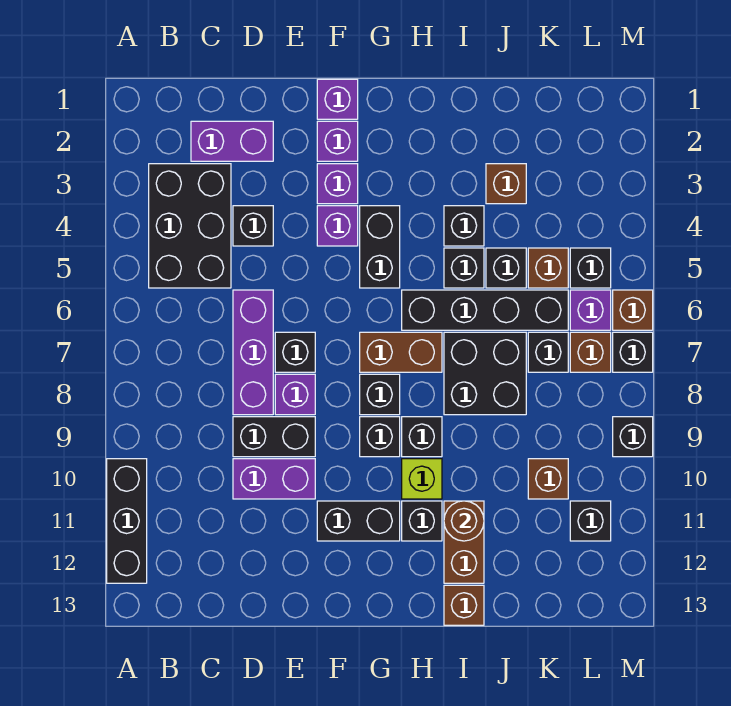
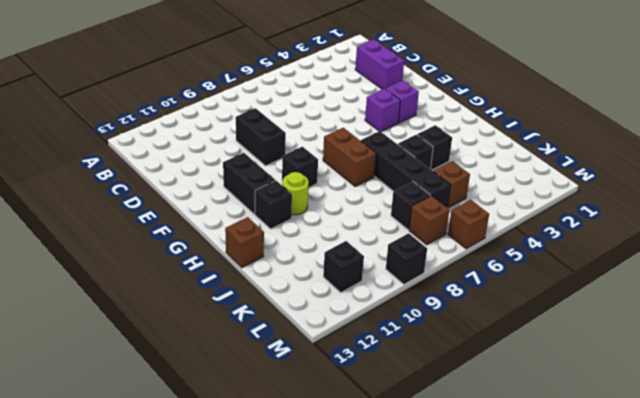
lime round brick H10 level 1 -> lime brick H10 level 1
none -> black brick A10:A12 level 1
none -> black brick B3:C5 level 1
none -> black brick D4 level 1
none -> purple brick D6:D8 level 1

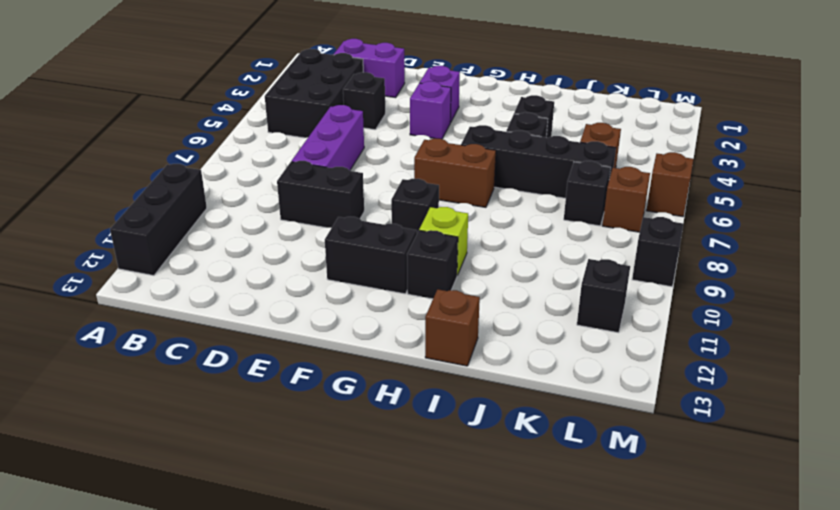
none -> purple brick D10:E10 level 1
none -> black brick E7 level 1
none -> purple brick E8 level 1
none -> purple brick F1 level 1

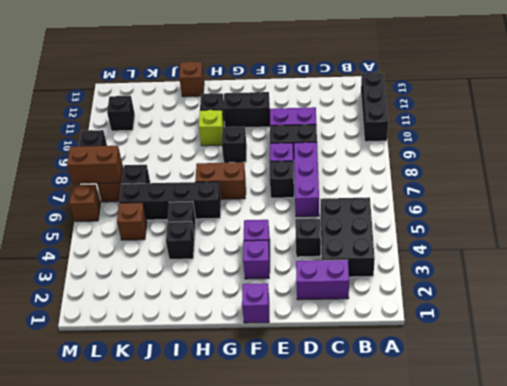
brown brick L7:M7 level 2 -> brown brick I11:I12 level 1
none -> purple brick F2 level 1
none -> black brick G4:G5 level 1
none -> black brick G8 level 1
none -> black brick H9 level 1

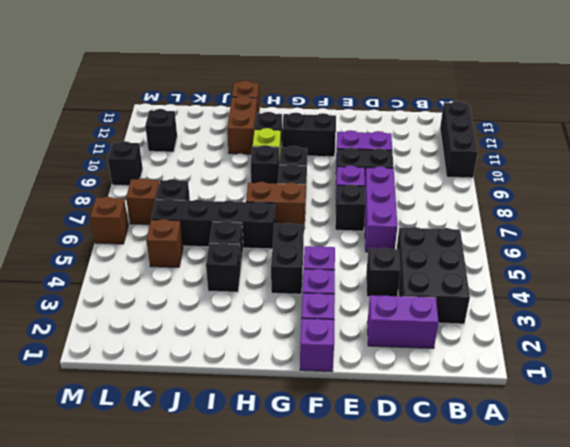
none -> black brick I7:J8 level 1
none -> brown brick J3 level 1
none -> black brick J5 level 1
none -> brown brick K10 level 1

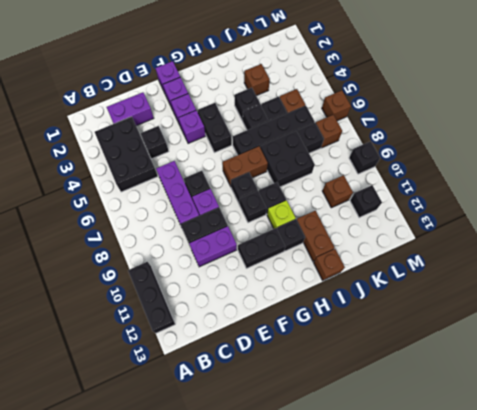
none -> black brick L5 level 1
none -> purple brick L6 level 1
none -> black brick M7 level 1
none -> brown round brick I11 level 2

